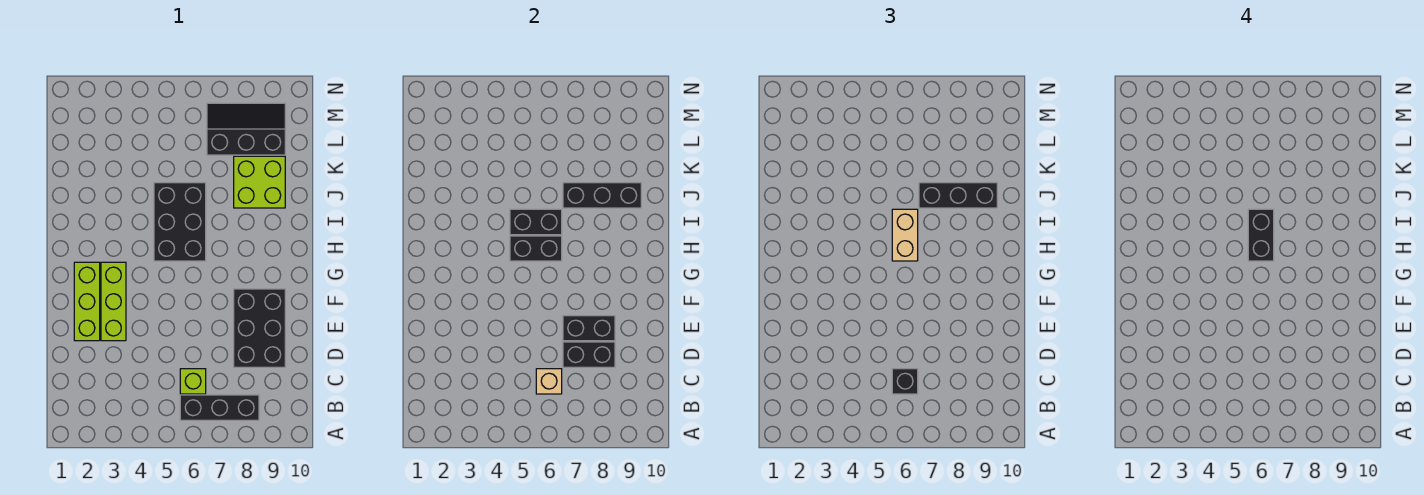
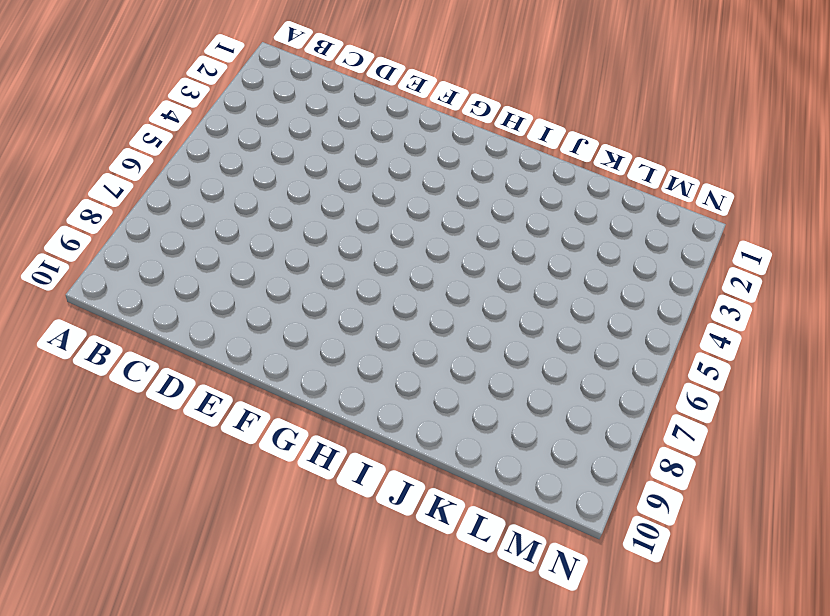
none -> black brick B6:B8 level 1
none -> lime brick C6 level 1
none -> black brick D8:F9 level 1

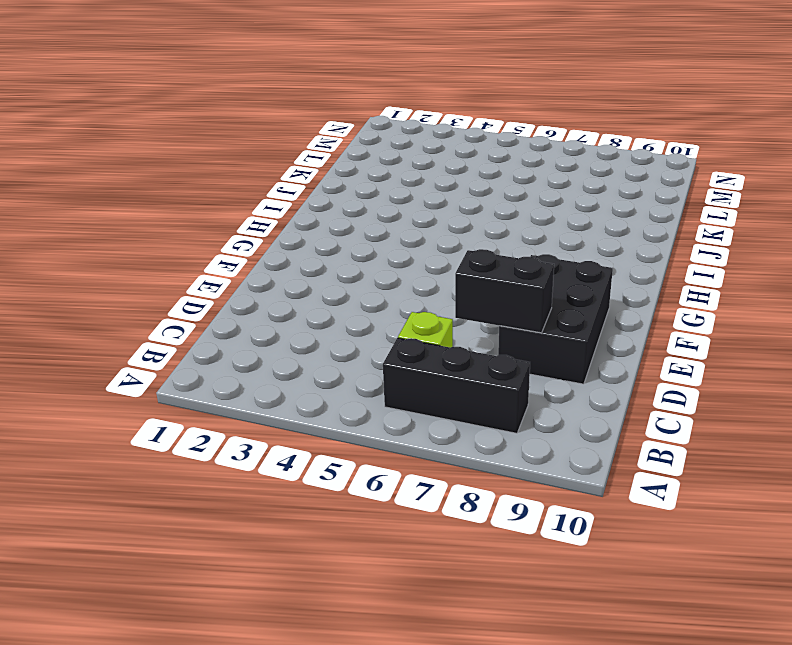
none -> lime brick E2:G2 level 1
none -> lime brick E3:G3 level 1
none -> black brick H5:J6 level 1

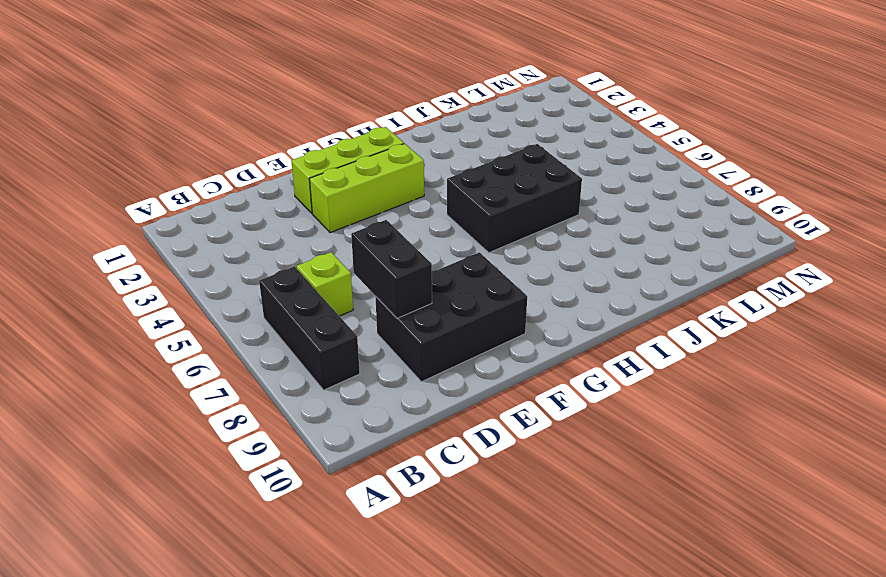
none -> lime brick J8:K9 level 1
none -> black slope L7:M9 level 1 top L
none -> tan brick C6 level 2

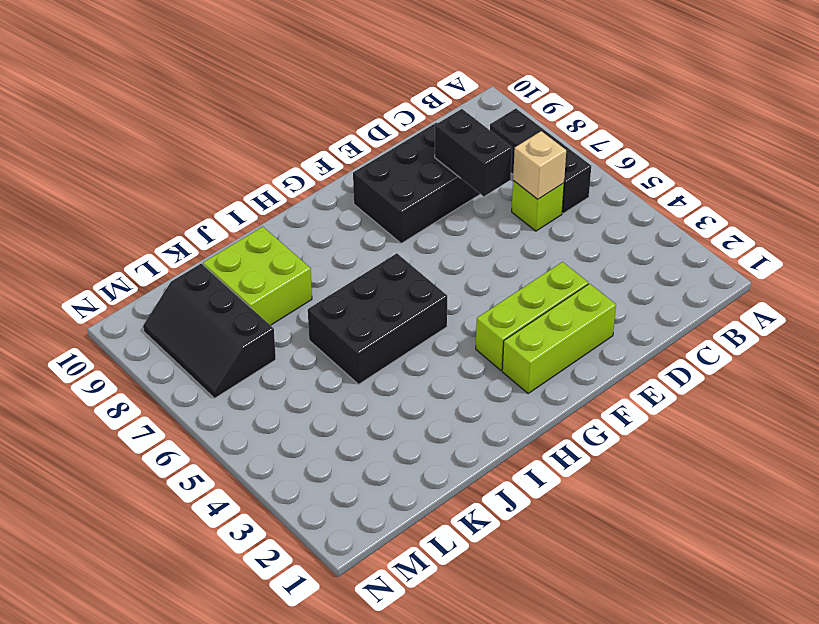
none -> black brick E7:E8 level 2
none -> black brick H5:H6 level 2
none -> black brick I5:I6 level 2

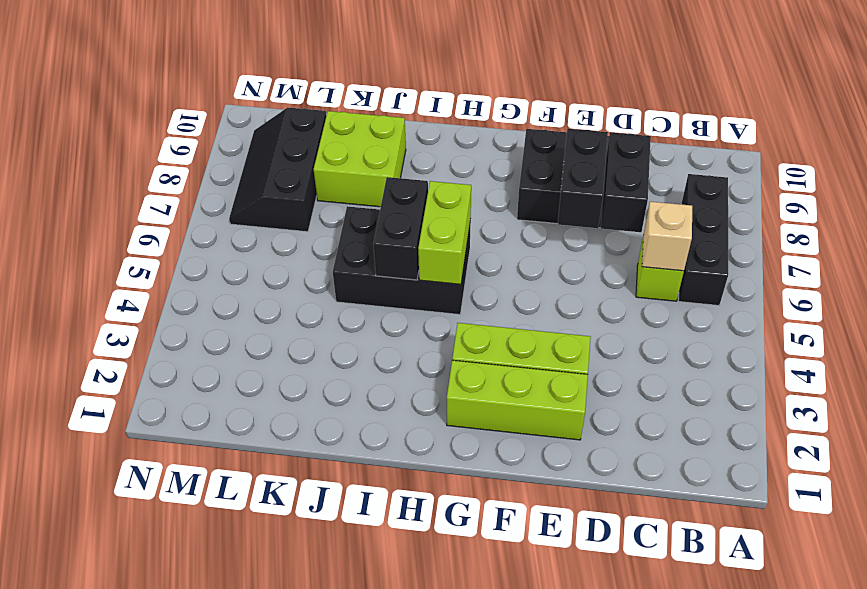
lime brick H5:H6 level 2 -> black brick H5:H6 level 2
none -> black brick J7:J9 level 2
none -> black brick C6 level 3
none -> tan brick H6:I6 level 3

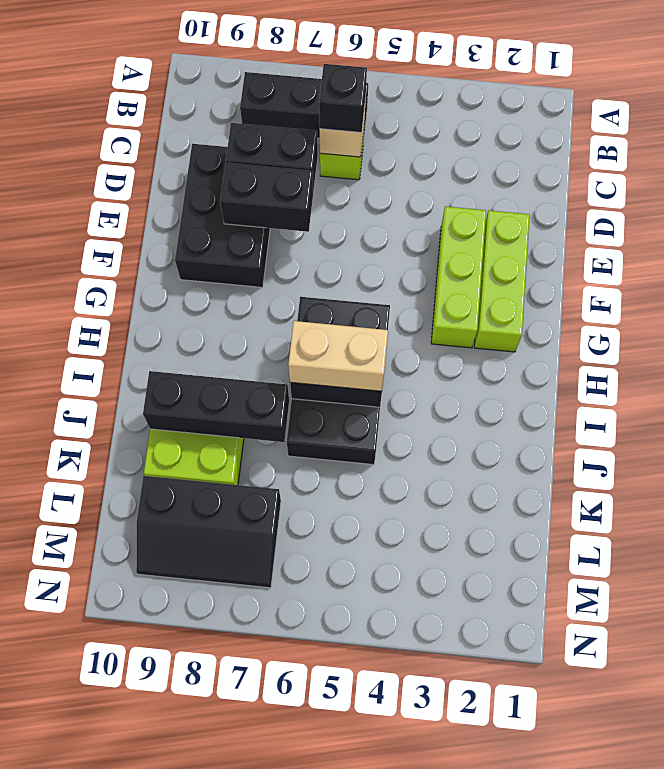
tan brick I5:I6 level 3 -> tan brick H6:I6 level 3
none -> black brick J7:J9 level 3
none -> black brick H6:I6 level 4

